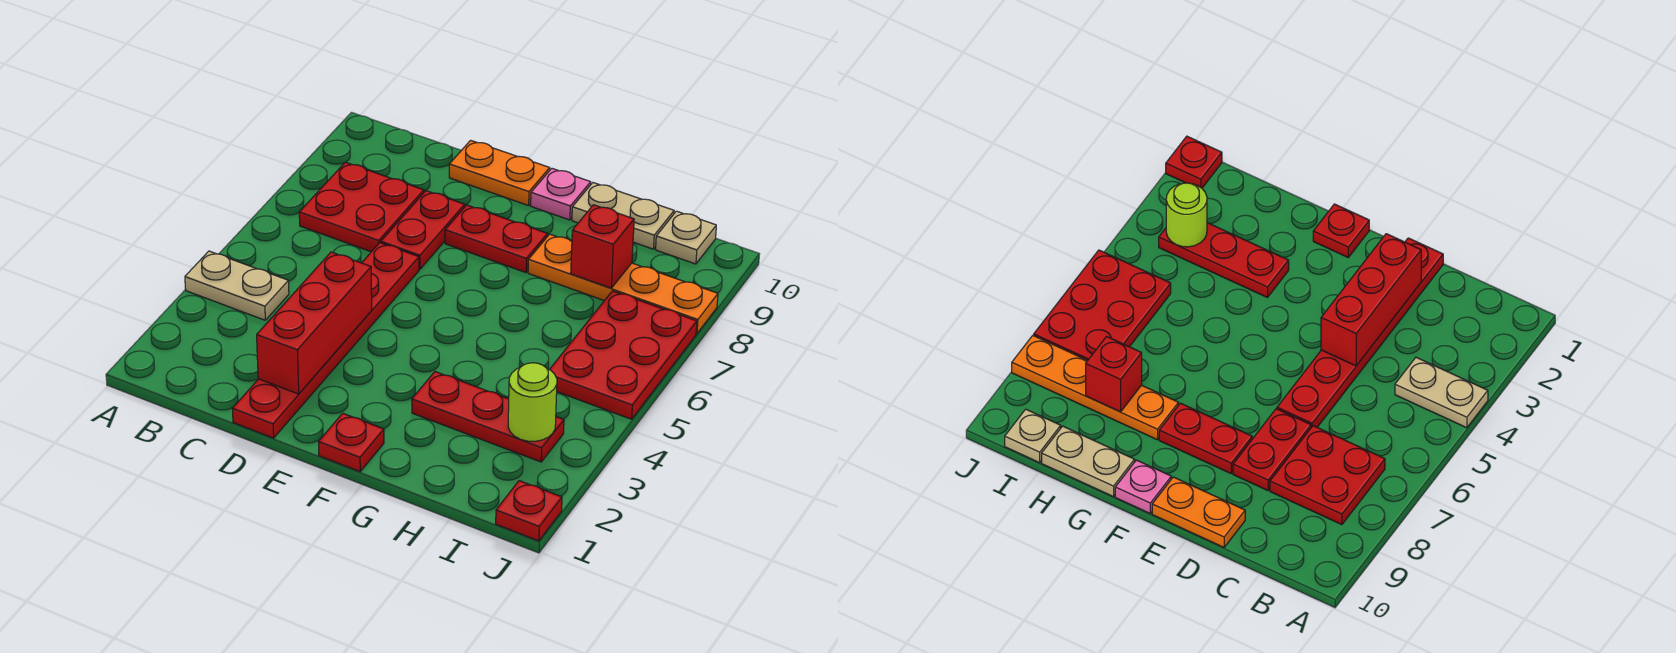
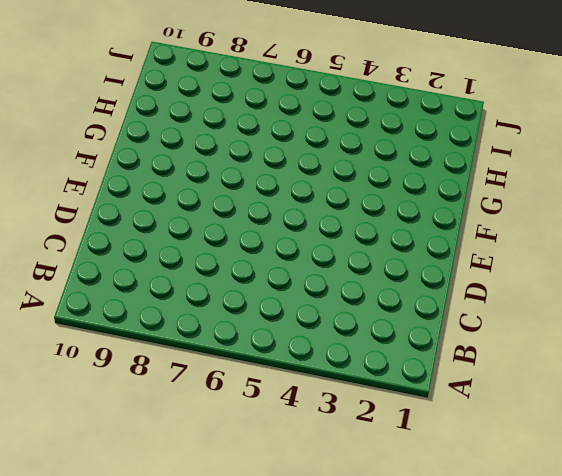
none -> tan plate A4:B4 level 1
none -> red plate B7:C8 level 1
none -> red plate D1:D6 level 1

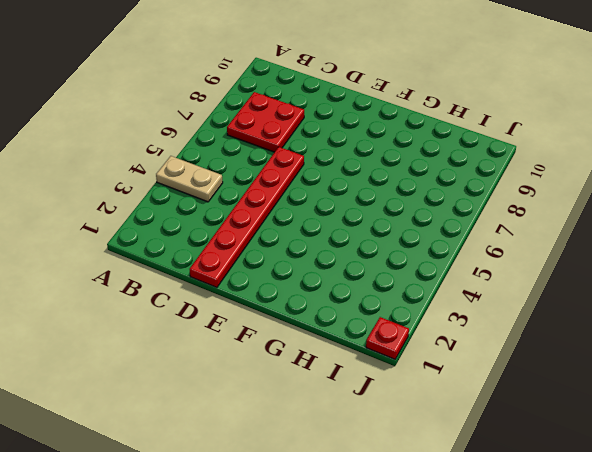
none -> red plate D7:D8 level 1
none -> orange plate D10:E10 level 1
none -> red plate E8:F8 level 1

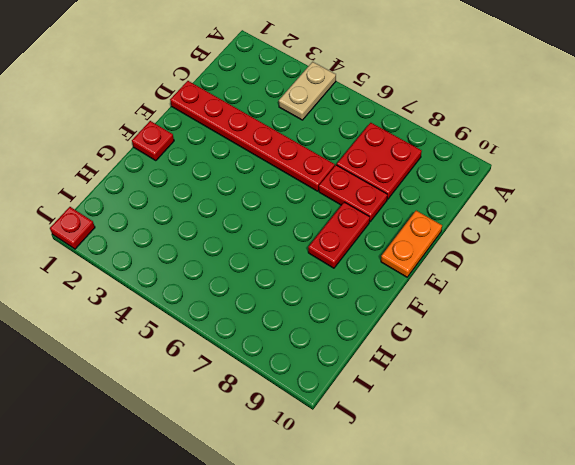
none -> pink plate F10 level 1
none -> red plate G3:I3 level 1
none -> orange plate G8:J8 level 1

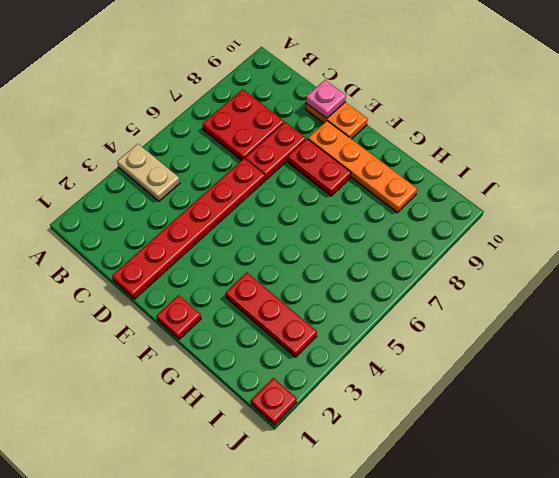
pink plate D10 level 2 -> pink plate F10 level 1
orange plate E9:H9 level 1 -> orange plate G8:J8 level 1
none -> tan plate G10:H10 level 1
none -> red plate I5:J7 level 1
none -> tan plate I10 level 1

